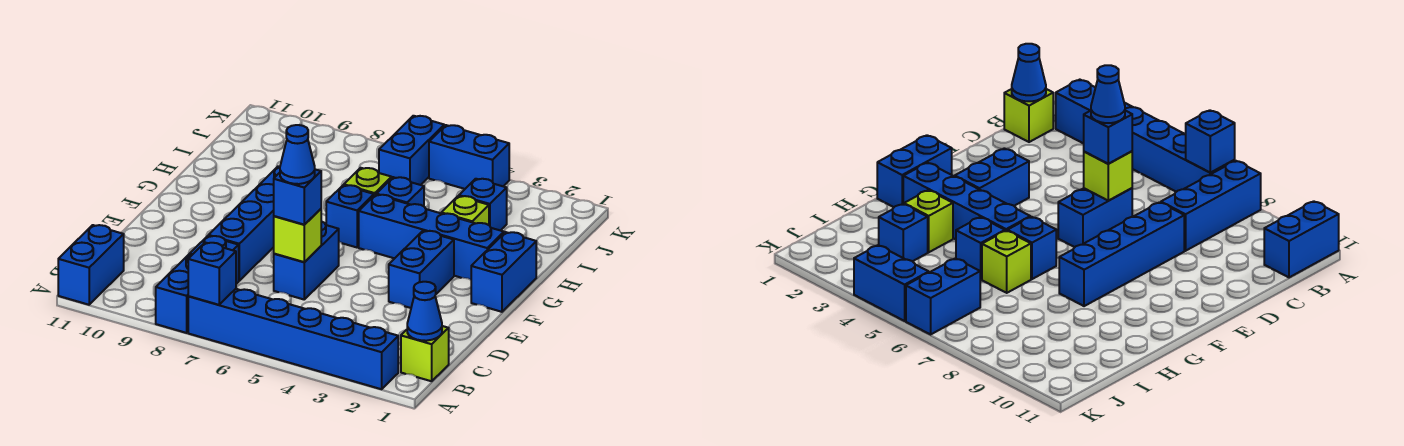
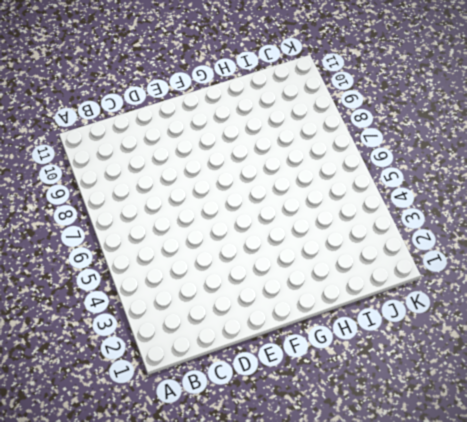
none -> blue brick A2:A7 level 1
none -> blue brick A8:C8 level 1
none -> blue brick A11:B11 level 1

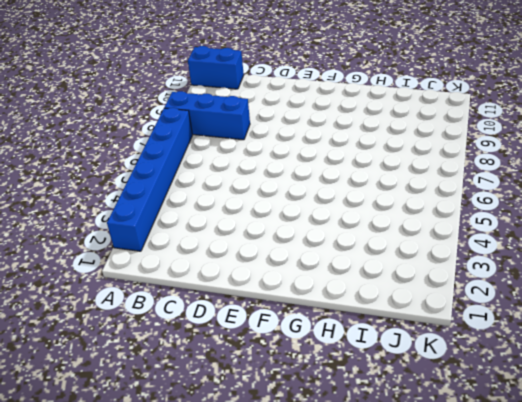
none -> lime brick B1 level 1
none -> blue brick D6:E6 level 1
none -> blue brick D8:G8 level 1

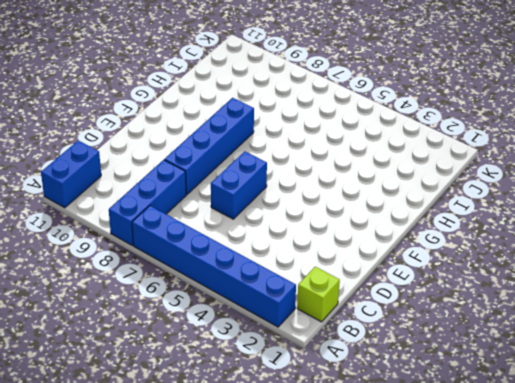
none -> blue brick E3:F3 level 1
none -> blue brick F1:G1 level 1
none -> blue brick G2:G5 level 1

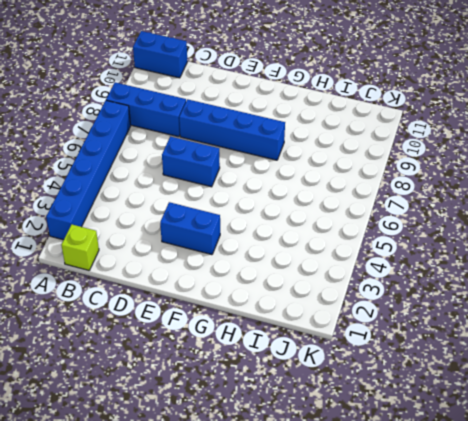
none -> blue brick F1:G1 level 1
none -> blue brick G2:G5 level 1
none -> blue brick G6 level 1

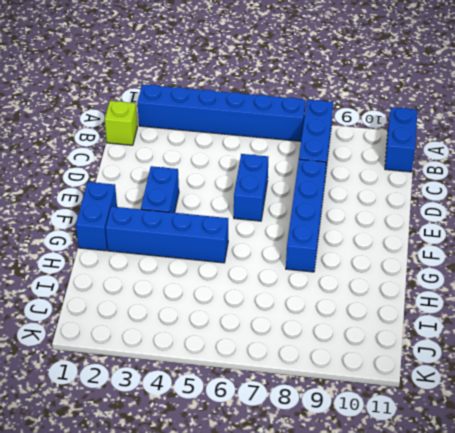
none -> blue brick G6 level 1
none -> lime brick H3 level 1
none -> blue brick H5 level 1

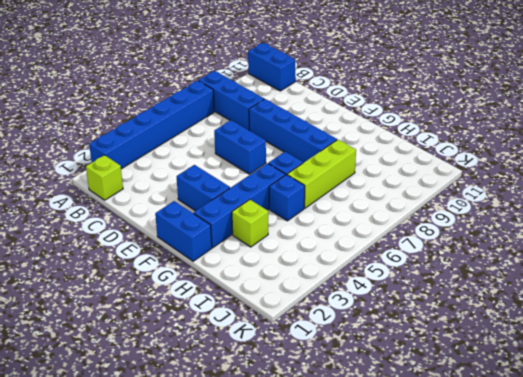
lime brick H6:H8 level 1 -> lime brick H6 level 1
none -> blue brick I3 level 1
none -> blue brick J6:K6 level 1
none -> blue brick K4:K5 level 1

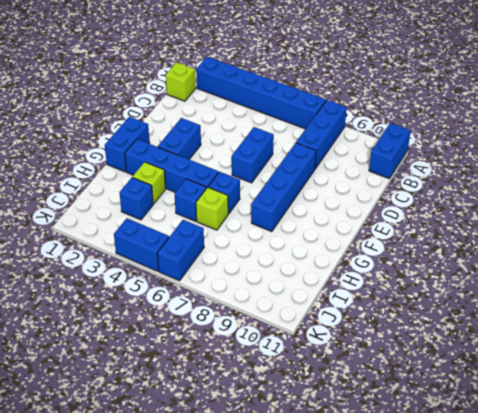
none -> blue brick A7 level 2
none -> blue cone B1 level 2
none -> lime brick D6 level 2

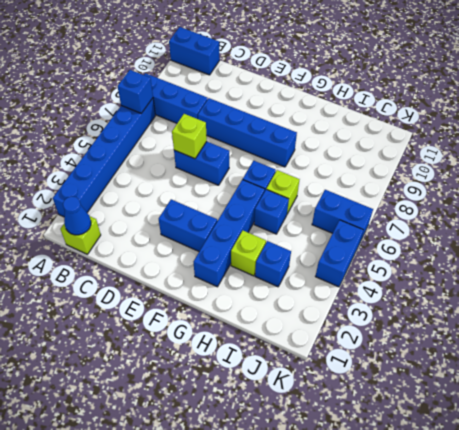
none -> blue brick F1:G1 level 1
none -> blue brick D6 level 3
none -> blue cone D6 level 4

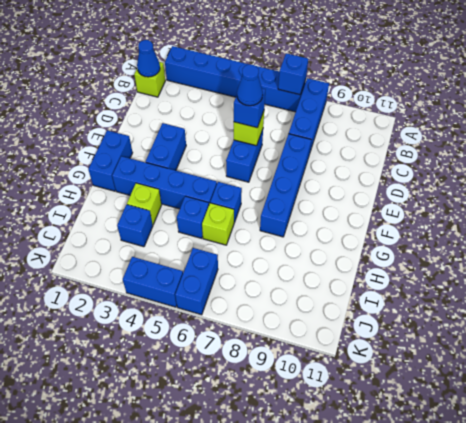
none -> blue brick A11:B11 level 1

